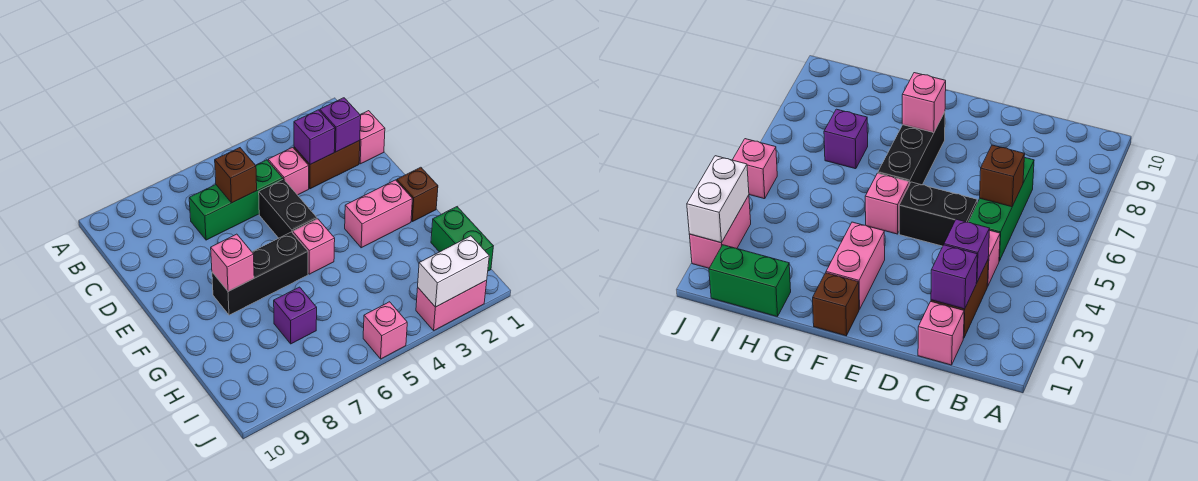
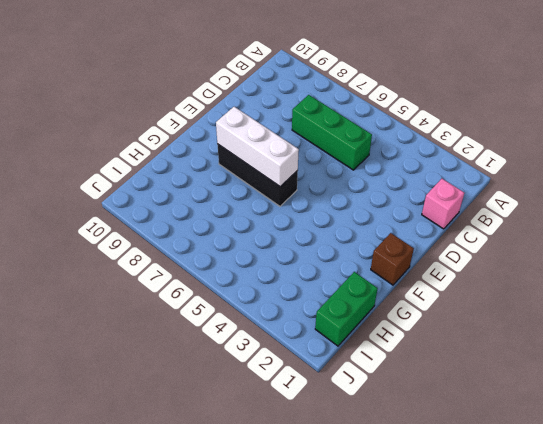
white brick F6:F8 level 2 -> pink brick F8 level 2
none -> brown brick C2:C3 level 1
none -> pink brick C4 level 1
none -> black brick D5:E5 level 1

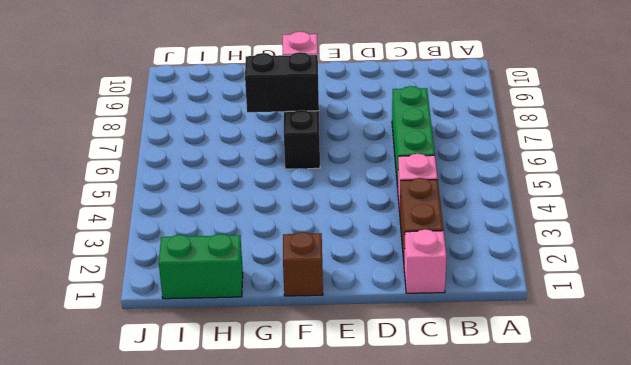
black brick F7:G7 level 2 -> black brick D5:E5 level 1
none -> pink brick F2:F3 level 1
none -> pink brick F5 level 1
none -> purple brick H7 level 1

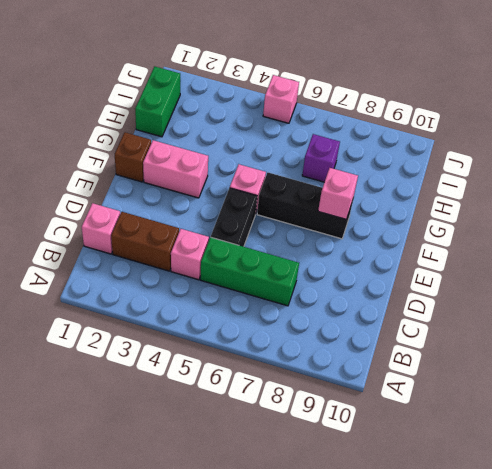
none -> pink brick J2:J3 level 1
none -> purple brick C2 level 2
none -> purple brick C3 level 2

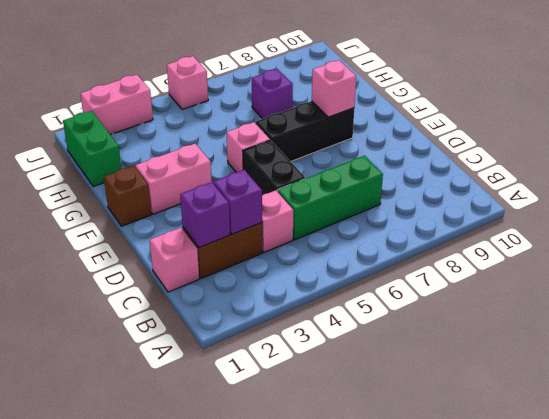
none -> brown brick C6 level 2
none -> white brick J2:J3 level 2

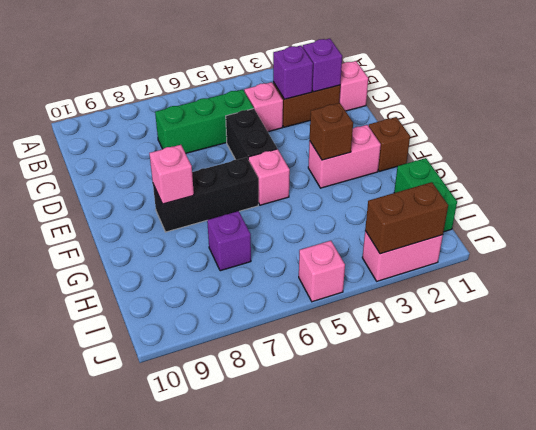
brown brick F3 level 2 -> brown brick C6 level 2
brown brick J2:J3 level 2 -> white brick J2:J3 level 2

